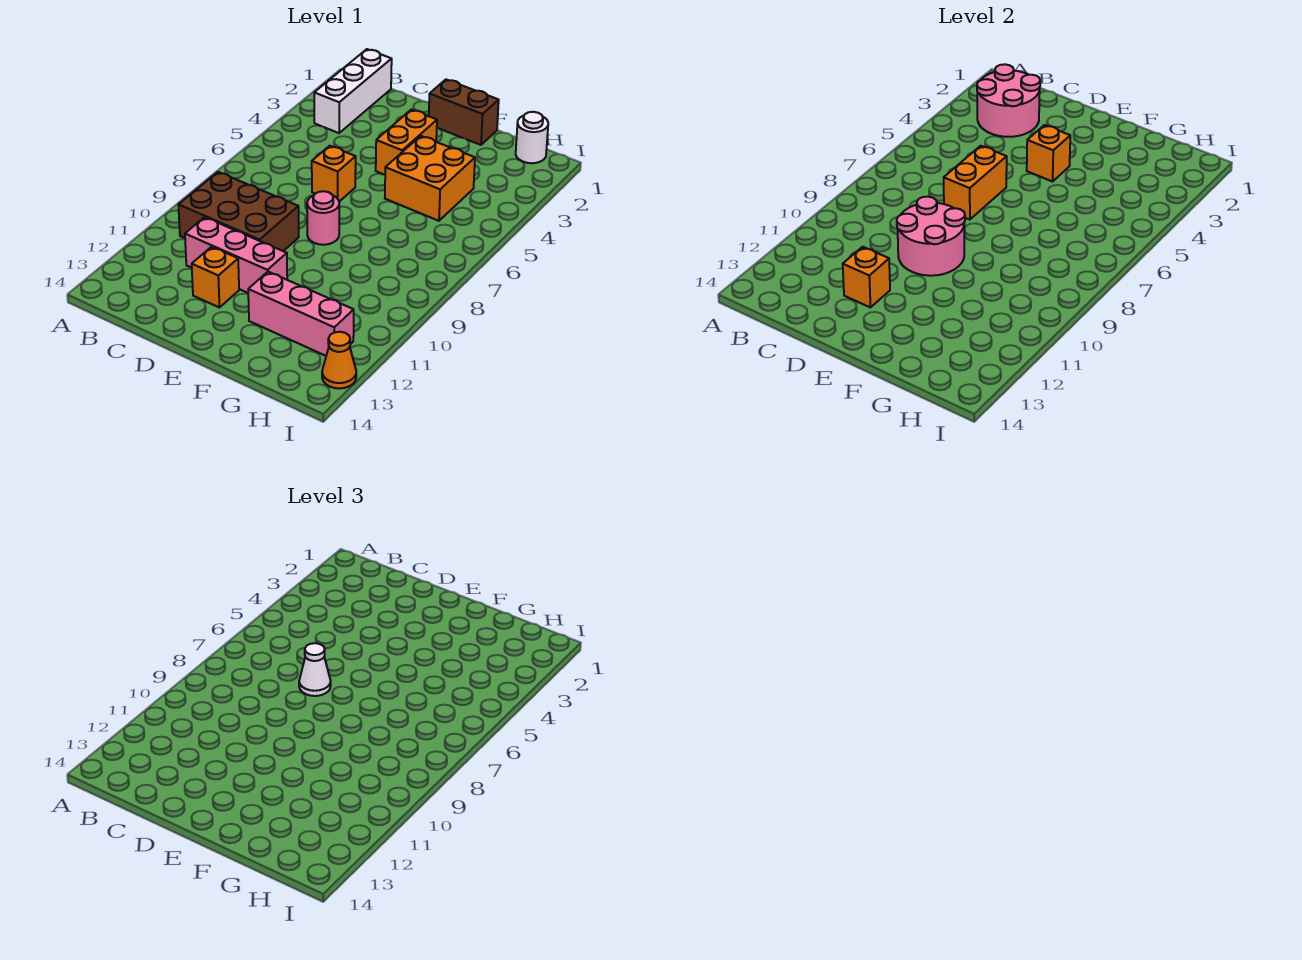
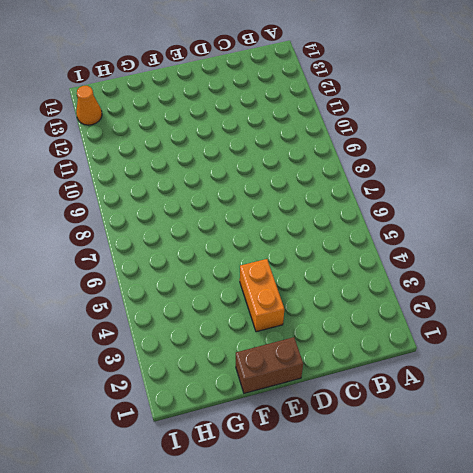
none -> white brick B1:B3 level 1
none -> brown brick B9:D10 level 1
none -> pink brick C11:E11 level 1

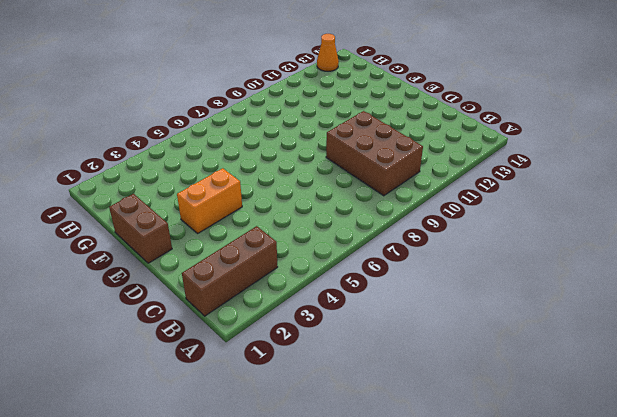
brown brick B1:B3 level 1 -> white brick B1:B3 level 1
none -> pink brick C11:E11 level 1
none -> orange brick D6 level 1
none -> orange brick D12 level 1

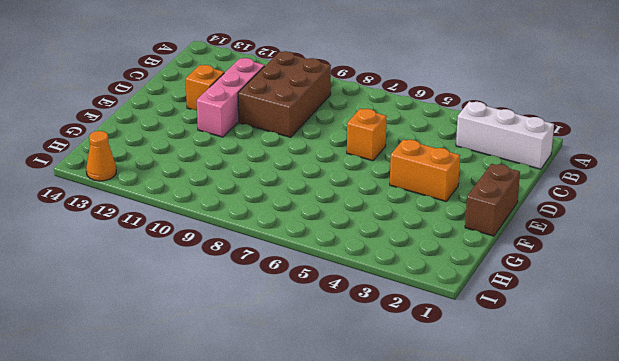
none -> pink round brick E8 level 1
none -> orange brick F4:G5 level 1
none -> pink brick F12:H12 level 1

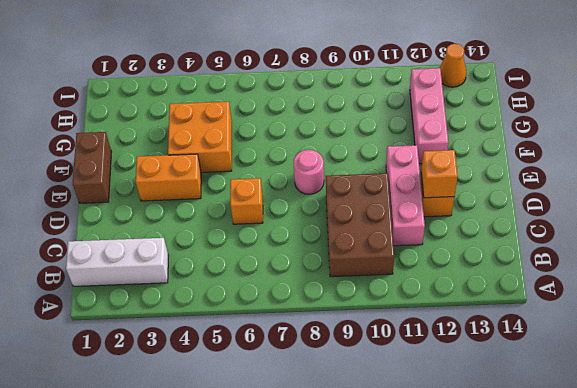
none -> white round brick H1 level 1
none -> pink round brick B2:C3 level 2
none -> orange brick D6:D7 level 2

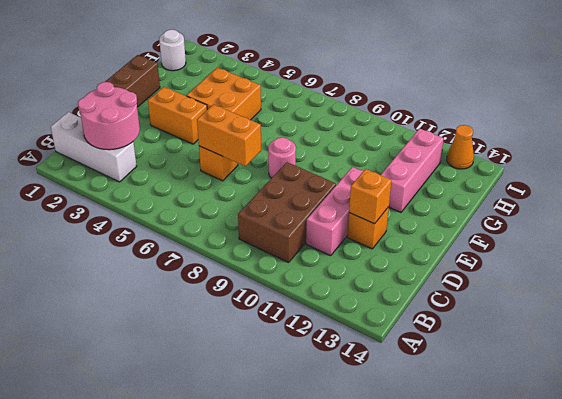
none -> pink round brick D9:E10 level 2
none -> orange brick E4 level 2
none -> white cone D7 level 3

